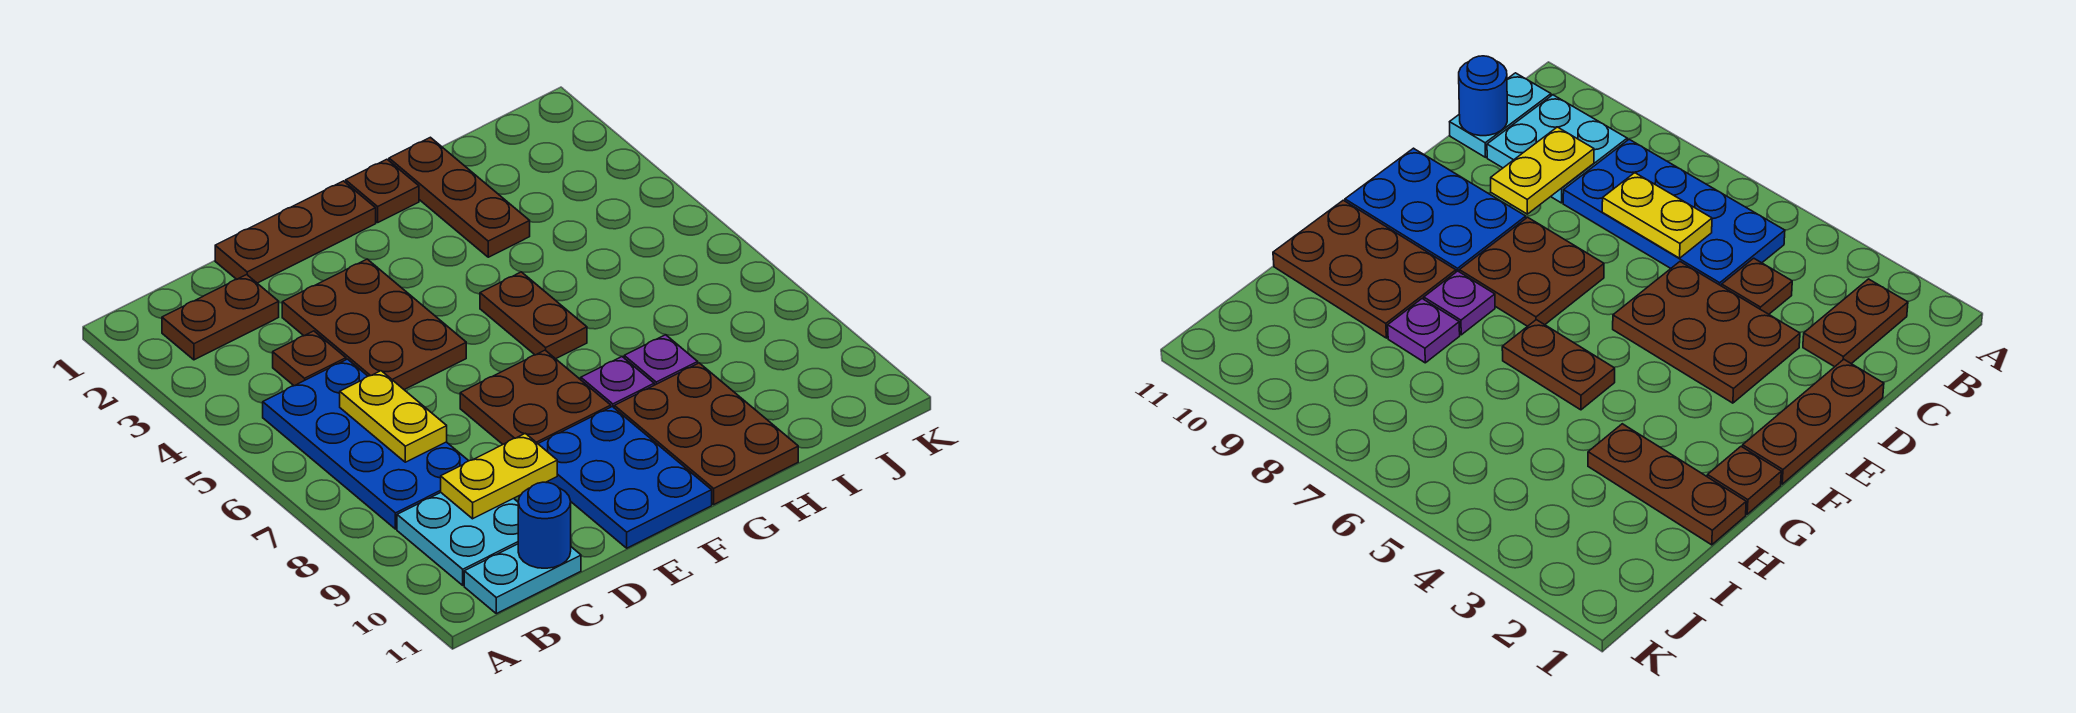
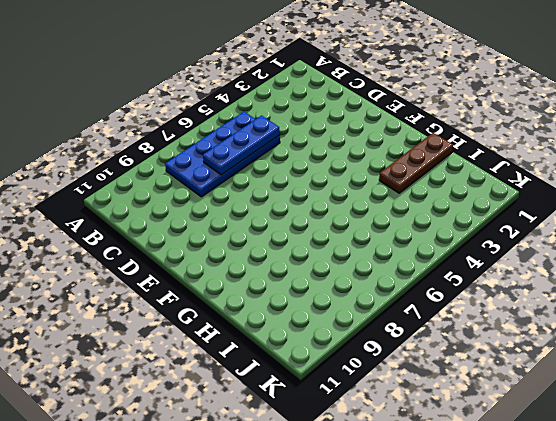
blue plate C5:C7 level 2 -> yellow plate C6:C7 level 2
none -> brown plate B2:C2 level 1
none -> cyan plate B9:C10 level 1
none -> cyan plate B11:C11 level 1

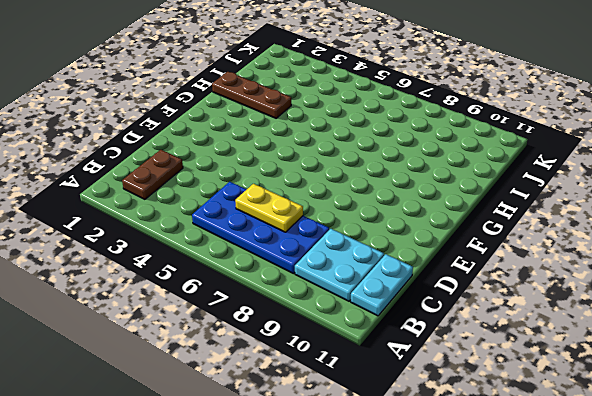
none -> brown plate C4 level 1
none -> brown plate D1:F1 level 1
none -> brown plate D3:E5 level 1

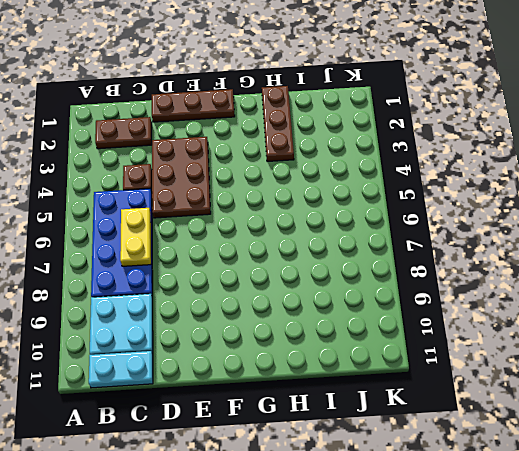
none -> brown plate E7:F8 level 1
none -> blue plate E9:F11 level 1
none -> brown plate G1 level 1

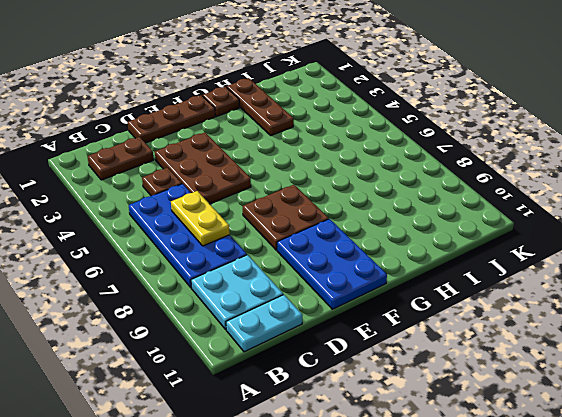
none -> brown plate G5:G6 level 1
none -> purple plate G8 level 1
none -> brown plate G9:H11 level 1

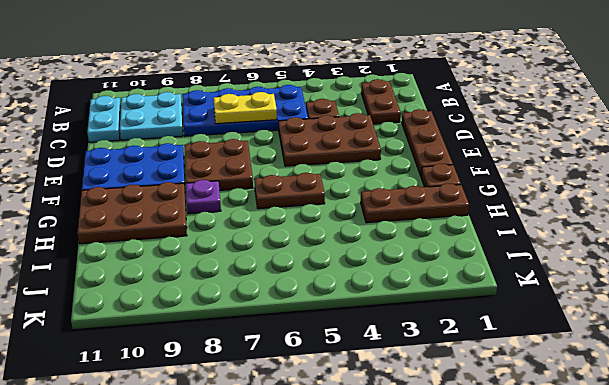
none -> purple plate H8 level 1
none -> yellow plate C9:D9 level 2
none -> blue round brick C11 level 2

